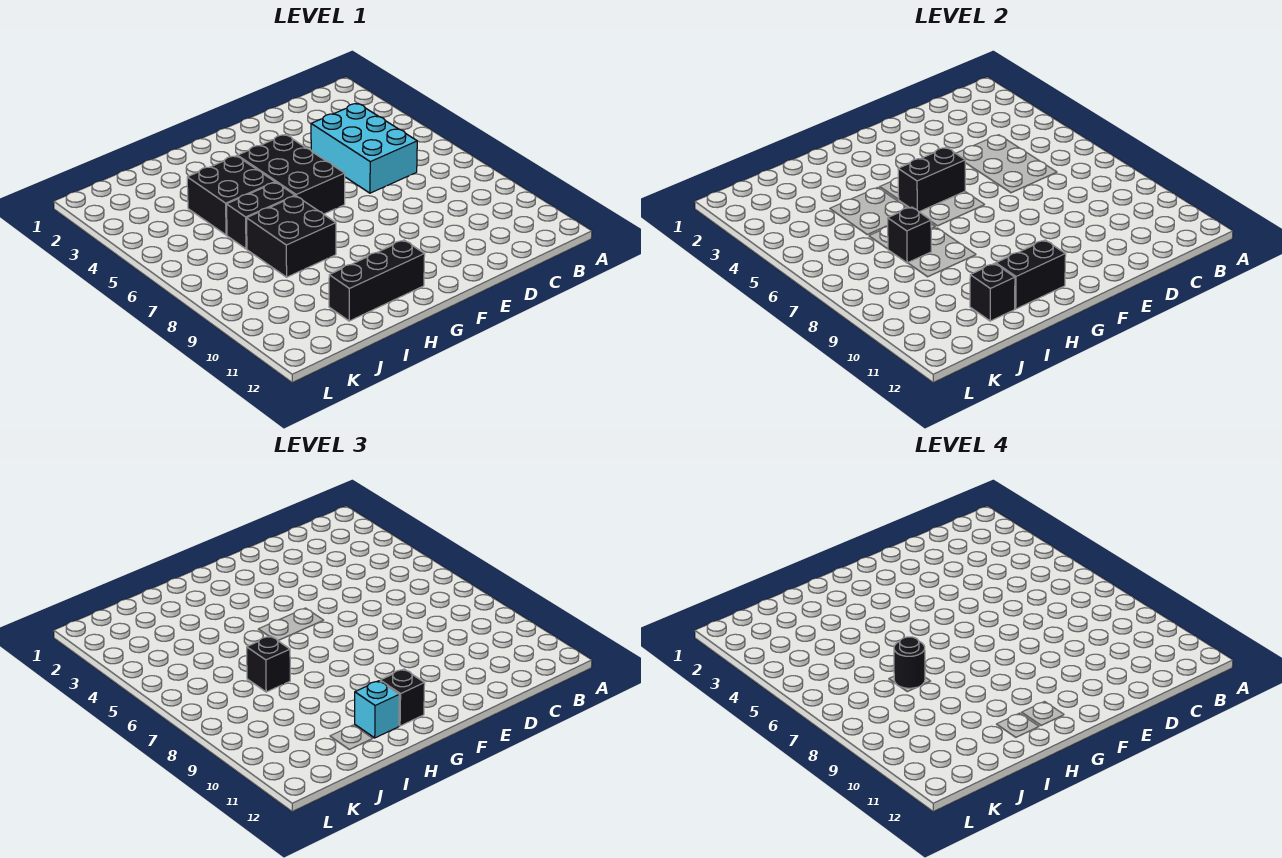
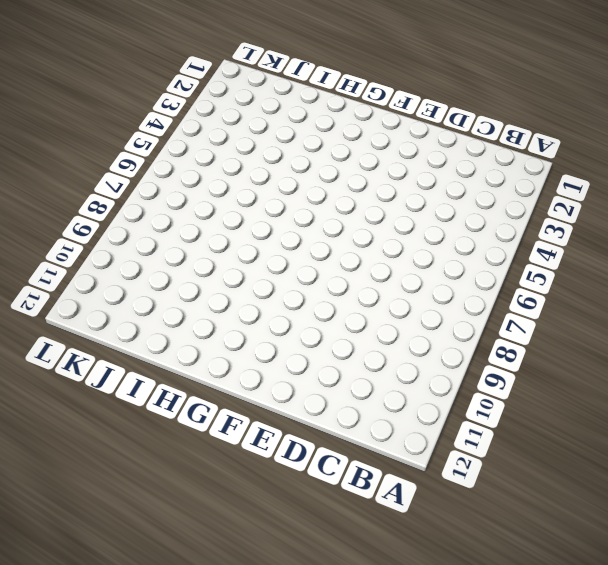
none -> cyan brick C4:D6 level 1
none -> black brick F4:G6 level 1
none -> black brick G11:I11 level 1

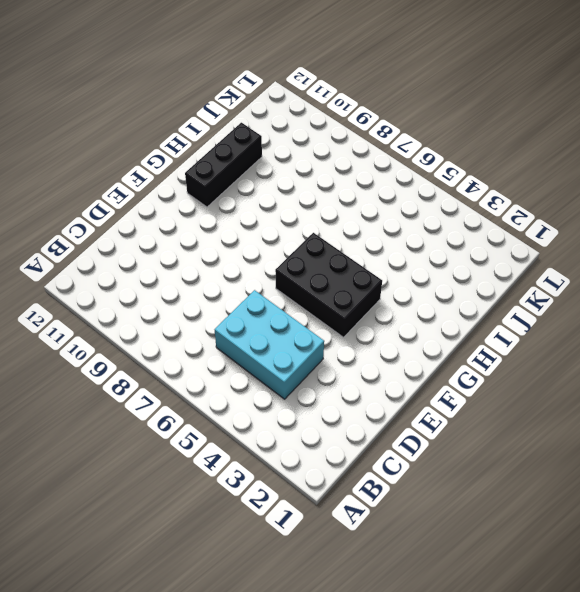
none -> black brick H4:I5 level 1
none -> black brick H6:I6 level 1
none -> black brick H7:I8 level 1

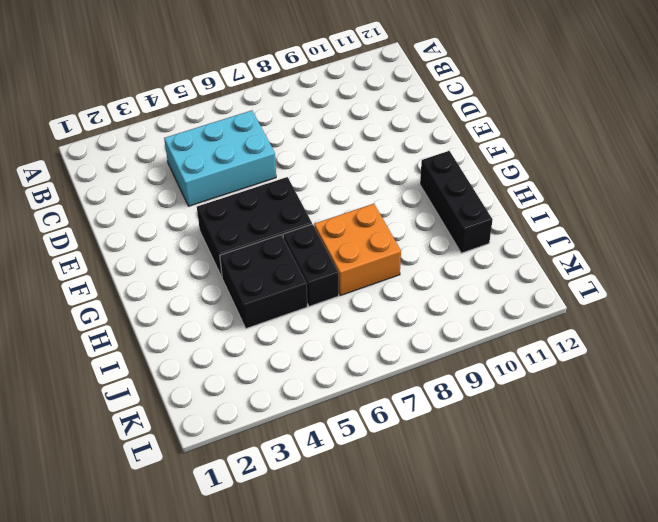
orange brick H7:I8 level 1 -> black brick H7:I8 level 1
none -> black brick F5:G5 level 2
none -> black brick G11:H11 level 2
none -> black brick I7 level 2

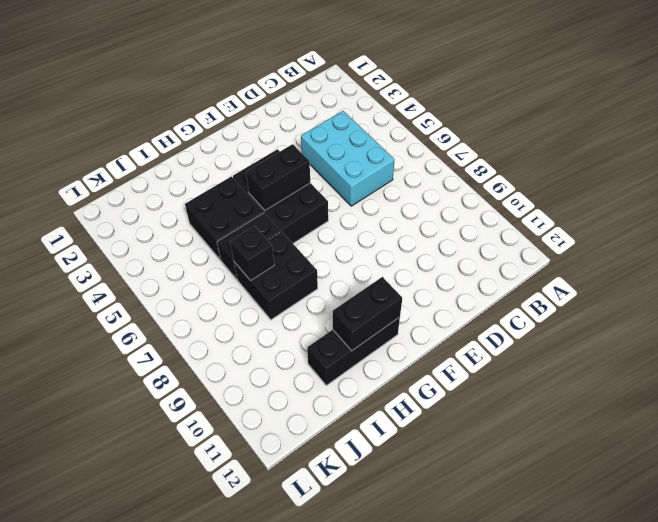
none -> black brick I11 level 2
none -> black brick G11 level 3
none -> cyan brick H11 level 3

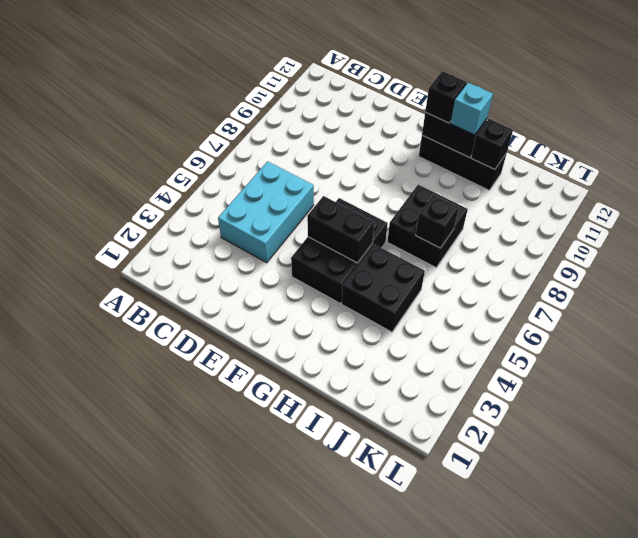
none -> black brick H6:I6 level 1
none -> black brick I7 level 3
none -> black round brick I7 level 4

